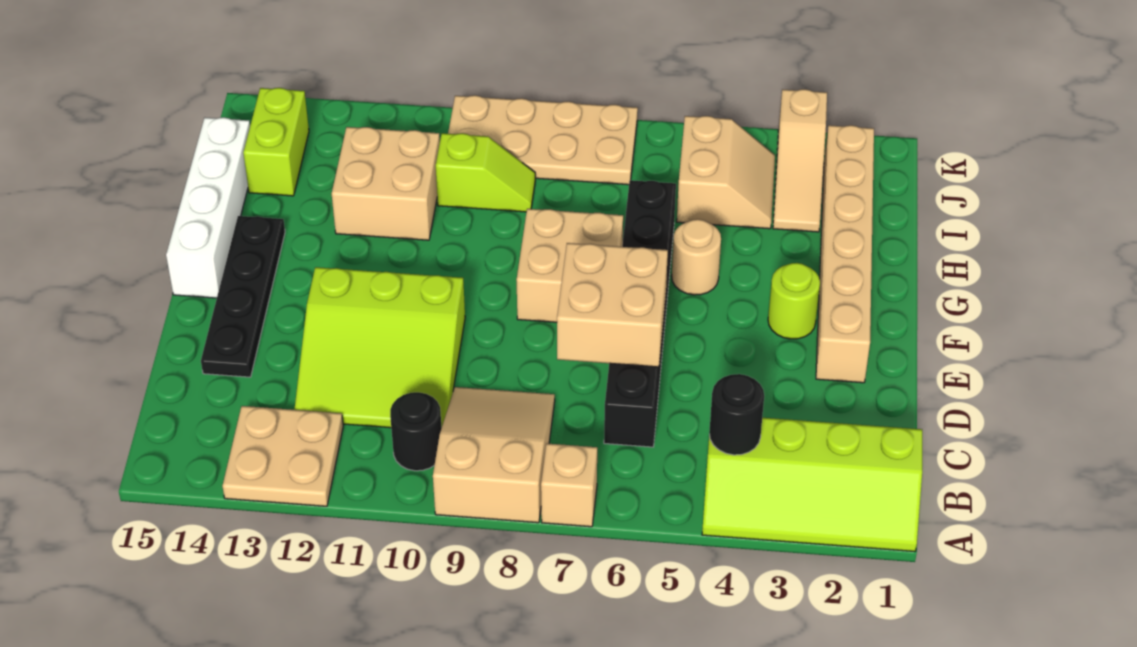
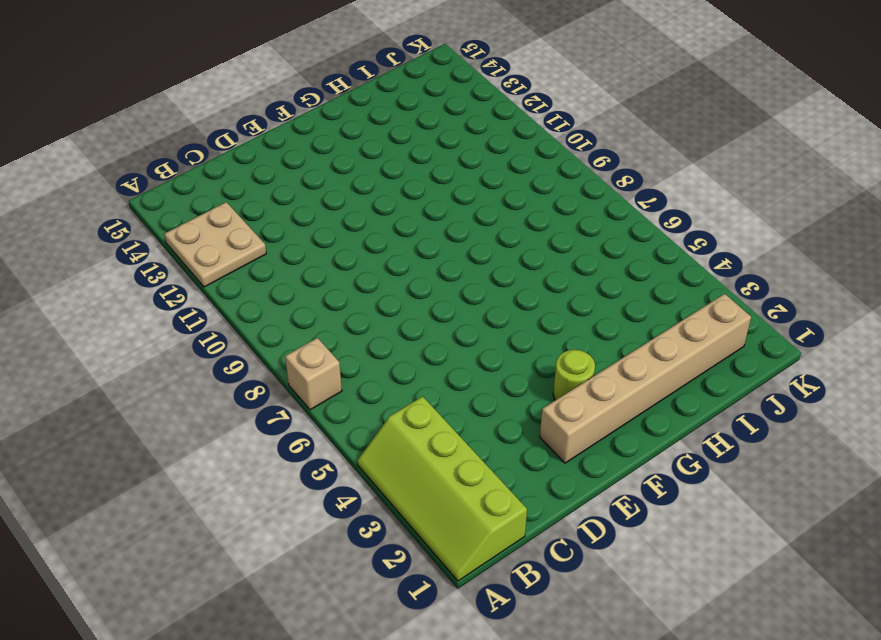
none -> tan slope A8:C9 level 1 top A
none -> black round brick B10 level 1
none -> black brick C6:H6 level 1

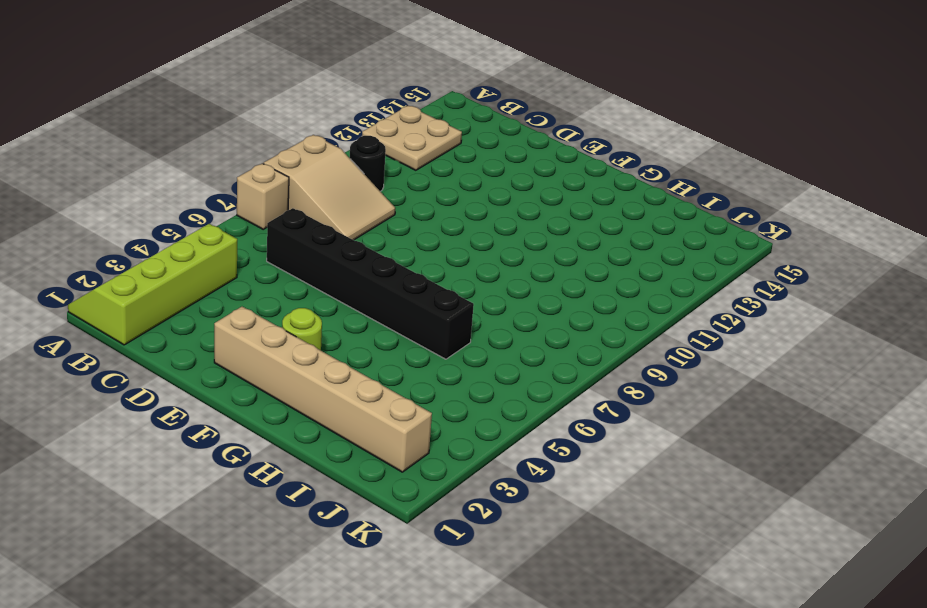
none -> lime slope C10:E12 level 1 top E
none -> black plate D14:G14 level 1
none -> tan brick F7:G8 level 1

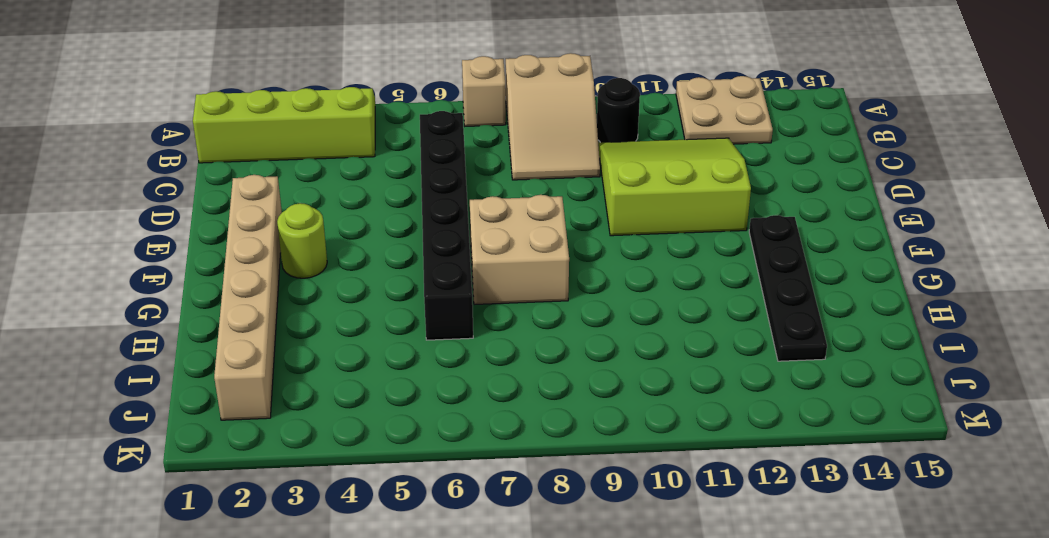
black plate F13:I13 level 1 -> black plate D14:G14 level 1
none -> white brick F15:I15 level 1
none -> tan round brick G5 level 1
none -> tan brick H11:I12 level 1

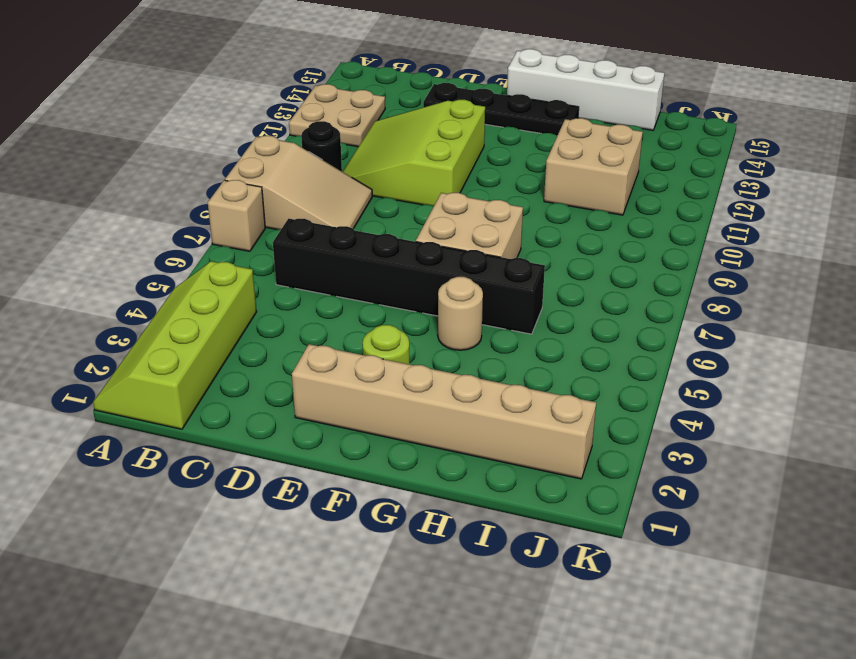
none -> tan slope I3:K3 level 1 top K
none -> tan slope I4:J5 level 1 top 5
none -> lime slope I9:I10 level 1 top 10

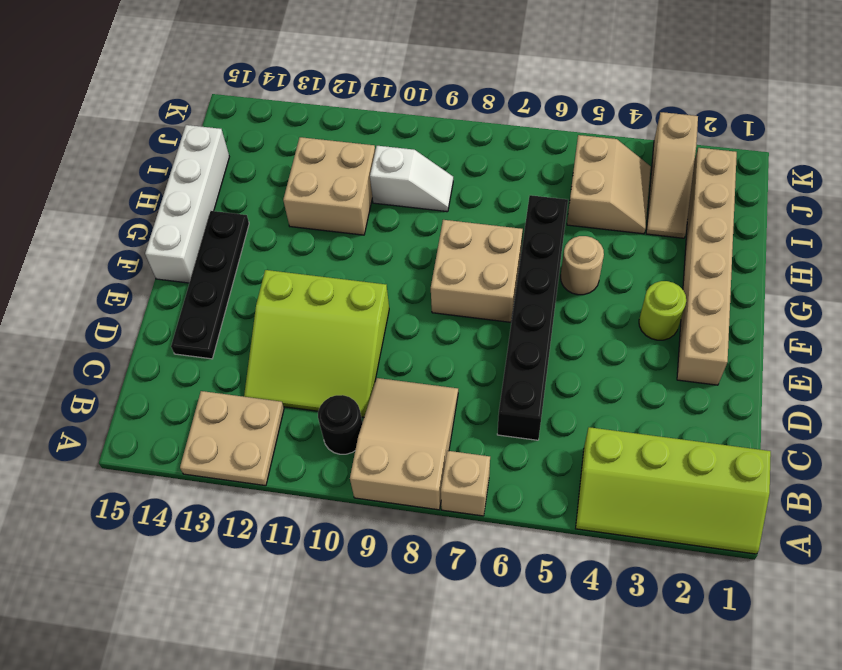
white slope I9:I10 level 1 top 10 -> lime slope I9:I10 level 1 top 10
none -> lime brick I14:J14 level 1
none -> tan plate J7:K10 level 1
none -> black round brick B4 level 2

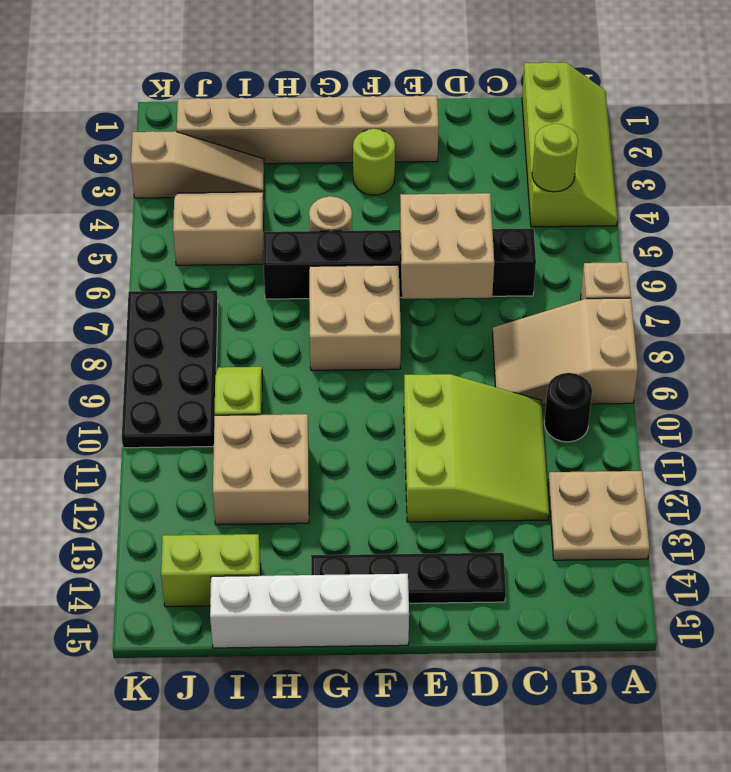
lime round brick B4 level 2 -> black round brick B4 level 2
black plate J7:K10 level 1 -> tan plate J7:K10 level 1

